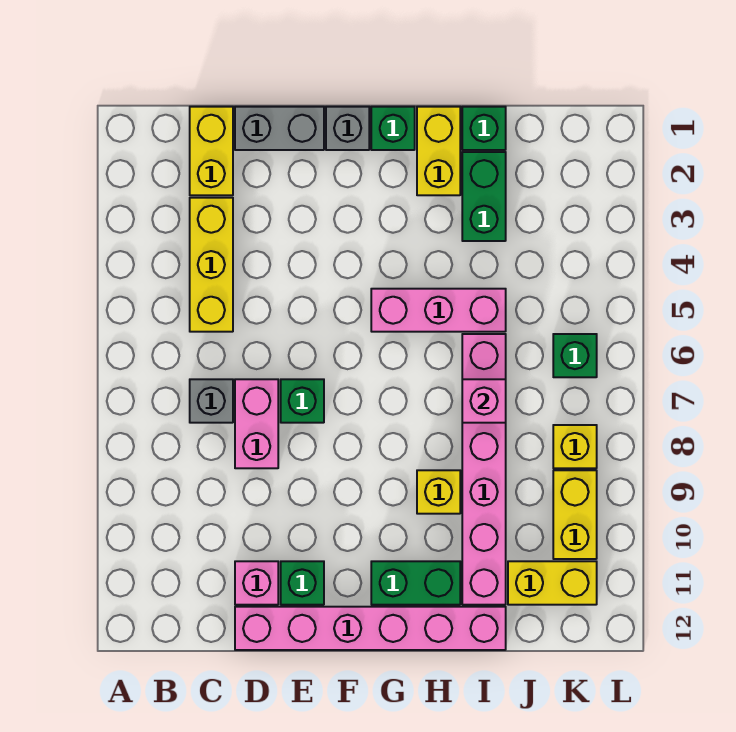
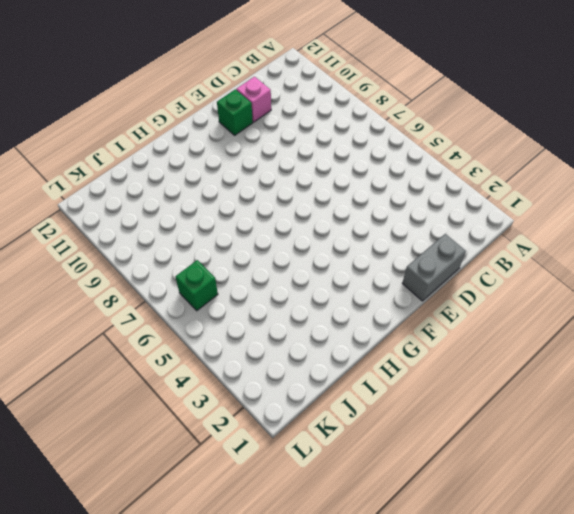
none -> yellow brick C1:C2 level 1
none -> yellow brick C3:C5 level 1
none -> grey brick C7 level 1

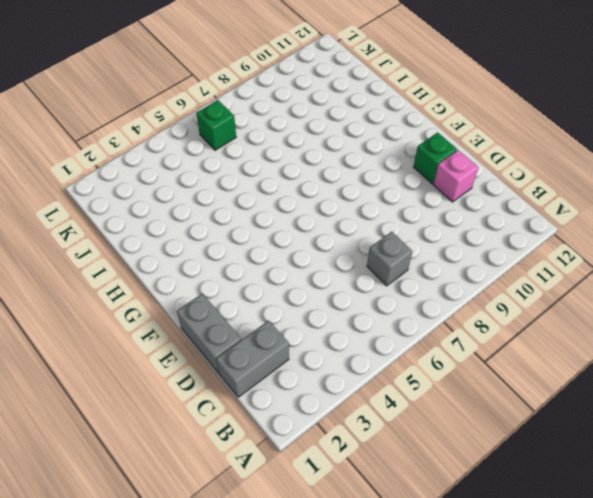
grey brick C1:C2 level 1 -> yellow brick C1:C2 level 1
none -> yellow brick C3:C5 level 1
none -> pink brick D7:D8 level 1
none -> pink brick D12:I12 level 1

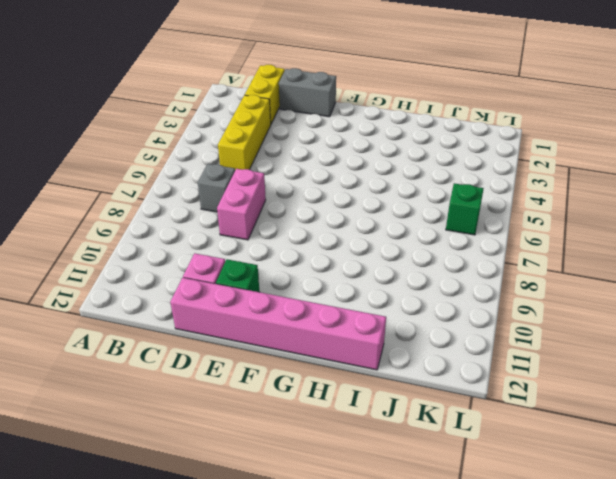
none -> green brick E7 level 1
none -> grey brick F1 level 1
none -> green brick G1 level 1

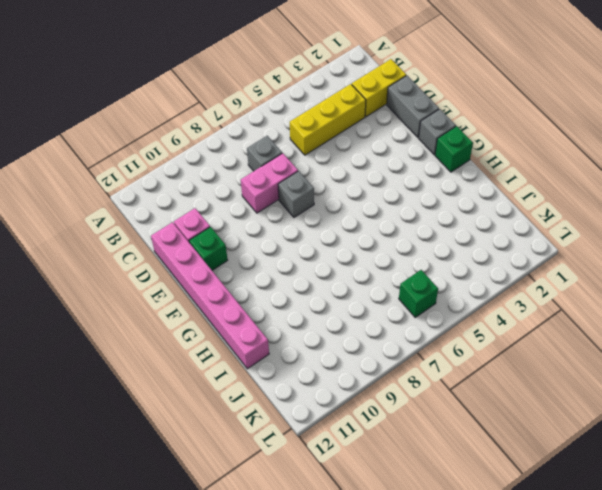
grey brick E7 level 1 -> green brick E7 level 1
none -> pink brick G5:I5 level 1
none -> green brick G11:H11 level 1
none -> yellow brick H1:H2 level 1

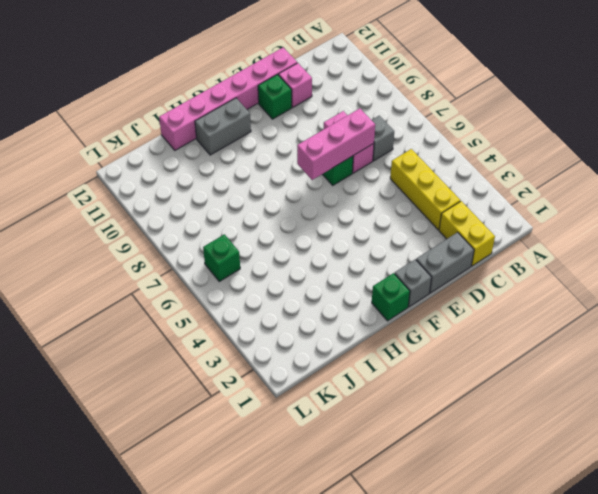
pink brick D7:F7 level 2 -> pink brick G5:I5 level 1
grey brick G11:H11 level 1 -> green brick G11:H11 level 1
none -> yellow brick H1:H2 level 1
none -> yellow brick H9 level 1
none -> green brick I1 level 1

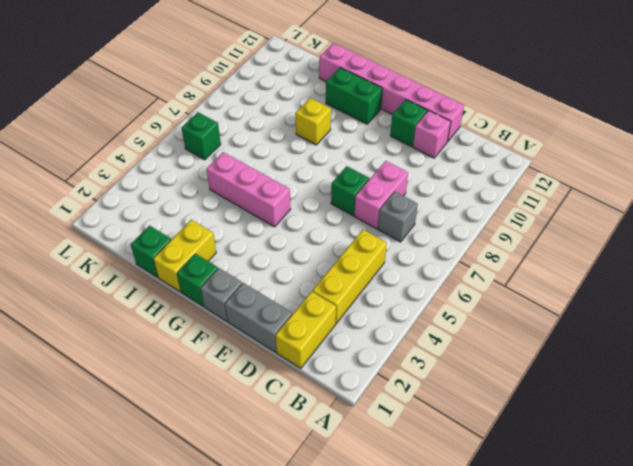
none -> green brick I2:I3 level 1
none -> pink brick I6:I11 level 1
none -> yellow brick J11:K11 level 1

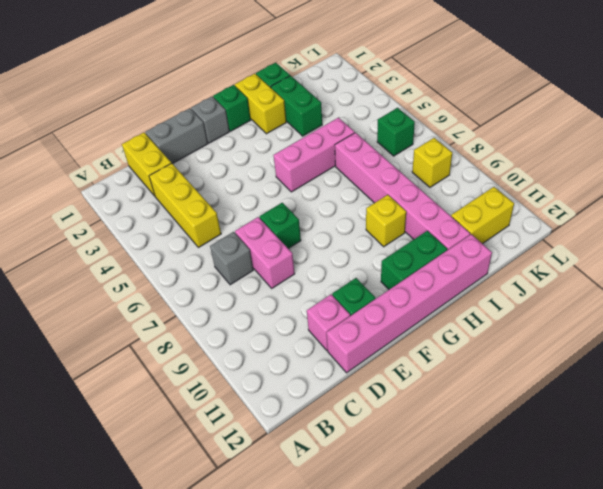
none -> yellow brick K9:K10 level 1
none -> pink brick I7 level 2

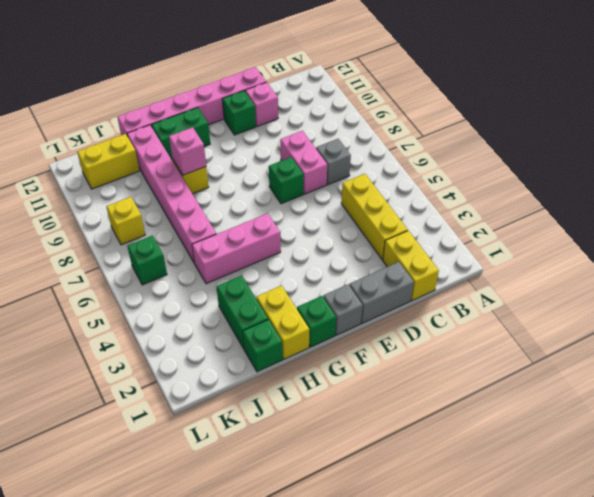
pink brick H9 level 2 -> pink brick I7 level 2
none -> yellow brick K9:K10 level 1

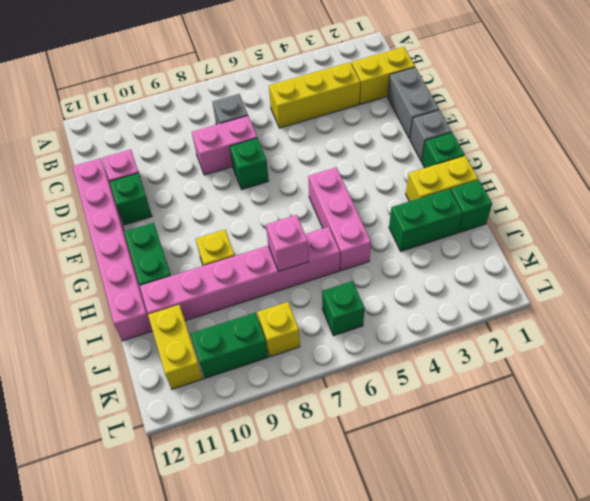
green brick K9:K10 level 1 -> yellow brick K9:K10 level 1

